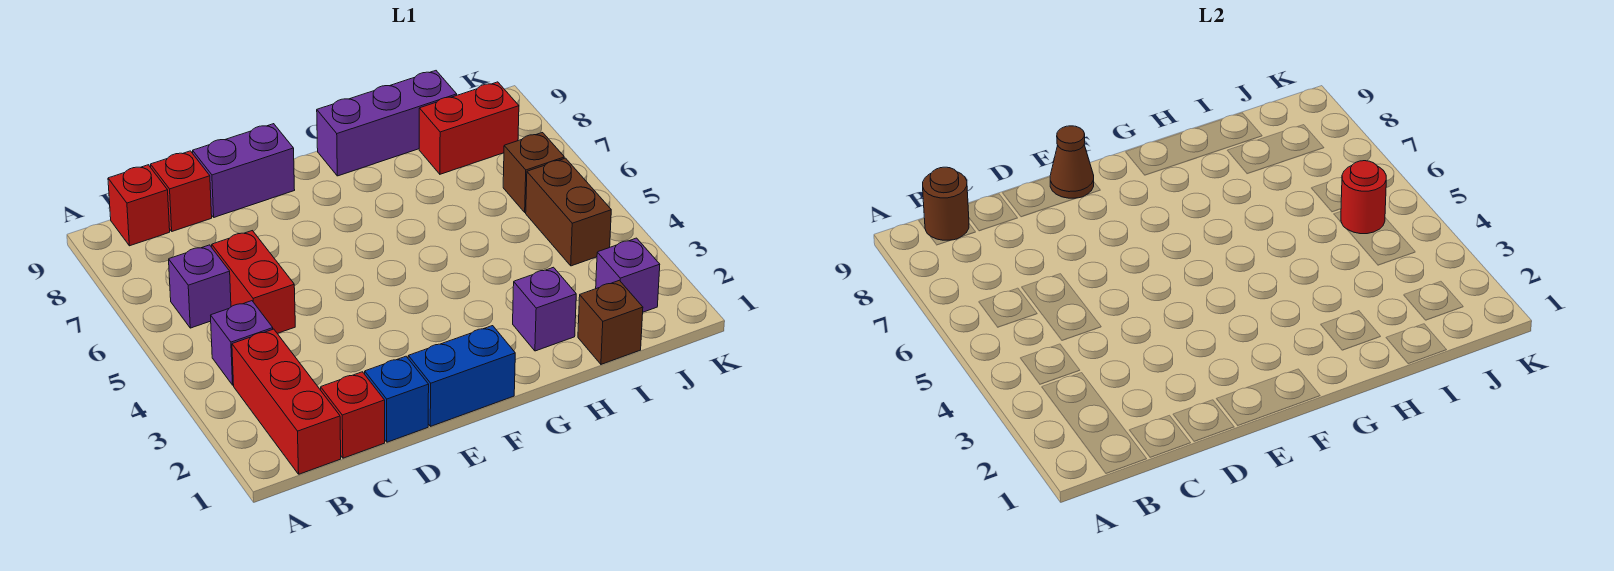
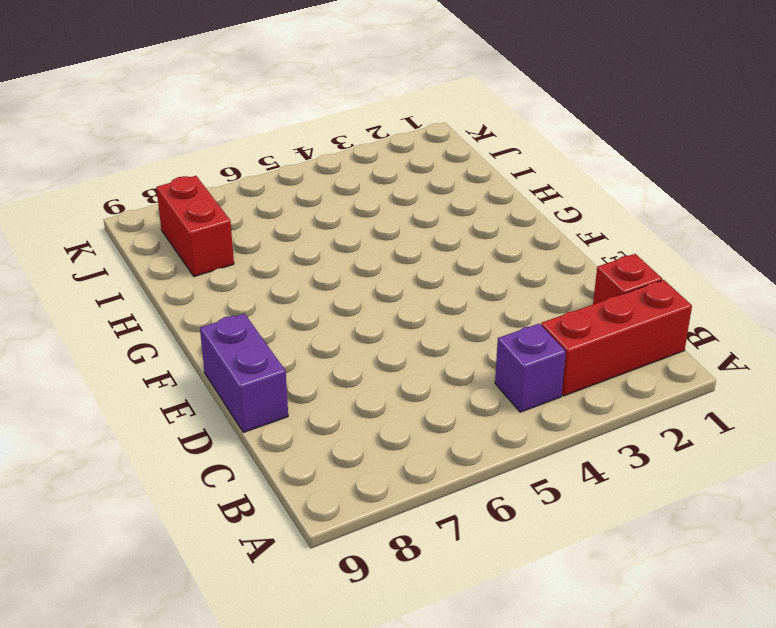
none -> purple brick B6 level 1
none -> red brick B9 level 1
none -> red brick C5:C6 level 1

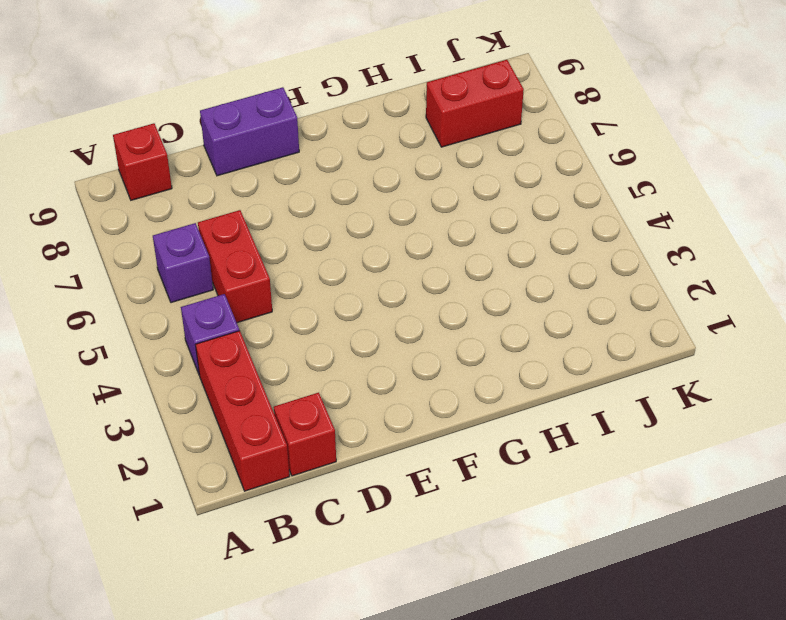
none -> red brick C9 level 1
none -> blue brick D1 level 1
none -> blue brick E1:F1 level 1

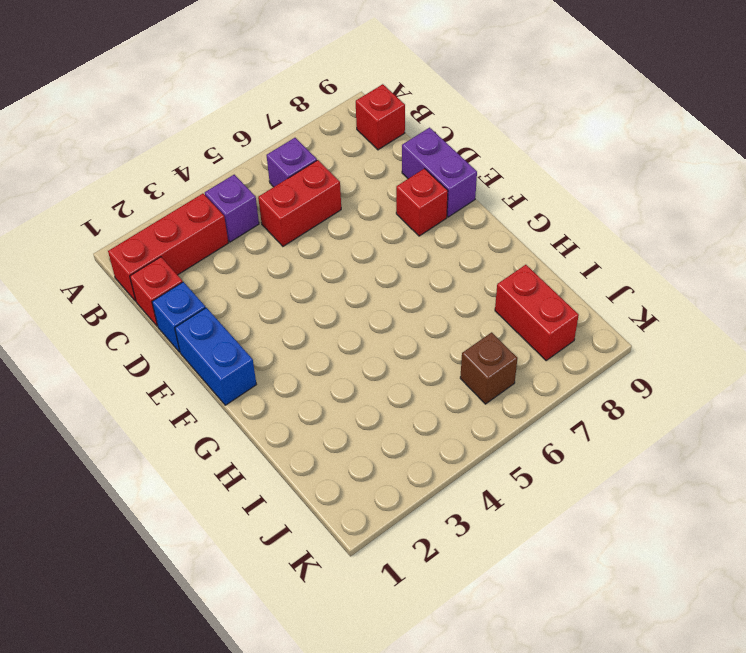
red brick E8 level 1 -> red brick C9 level 1
none -> purple brick G9:I9 level 1
none -> purple brick H2 level 1
none -> brown brick I1 level 1

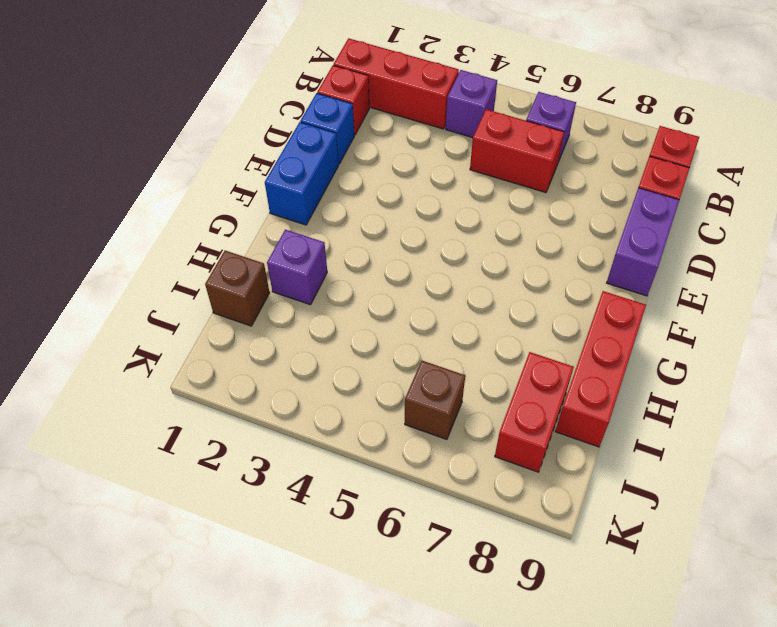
red brick G9:I9 level 1 -> purple brick G9:I9 level 1
none -> purple brick J2 level 1
none -> brown brick J4:J5 level 1
none -> brown round brick B9 level 2

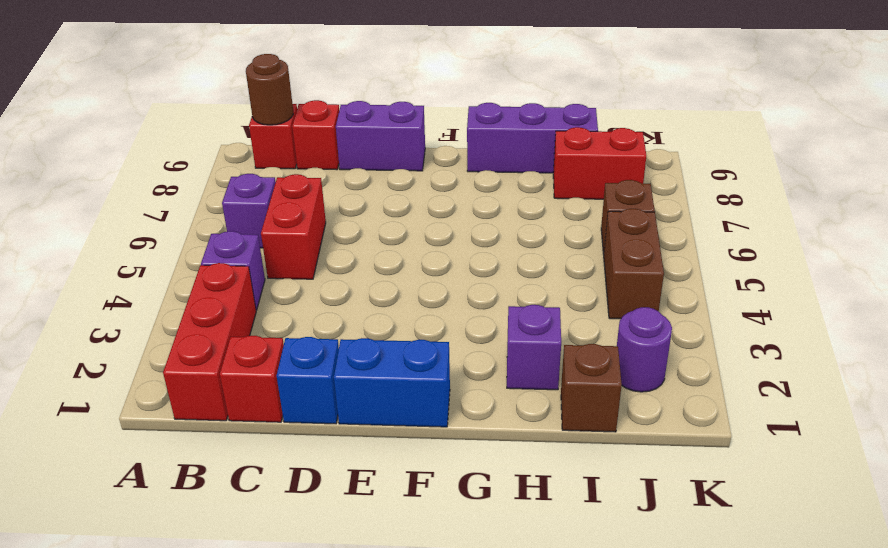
purple round brick J2 level 1 -> purple brick J2 level 1
none -> brown cone E9 level 2
none -> red round brick J5 level 2

